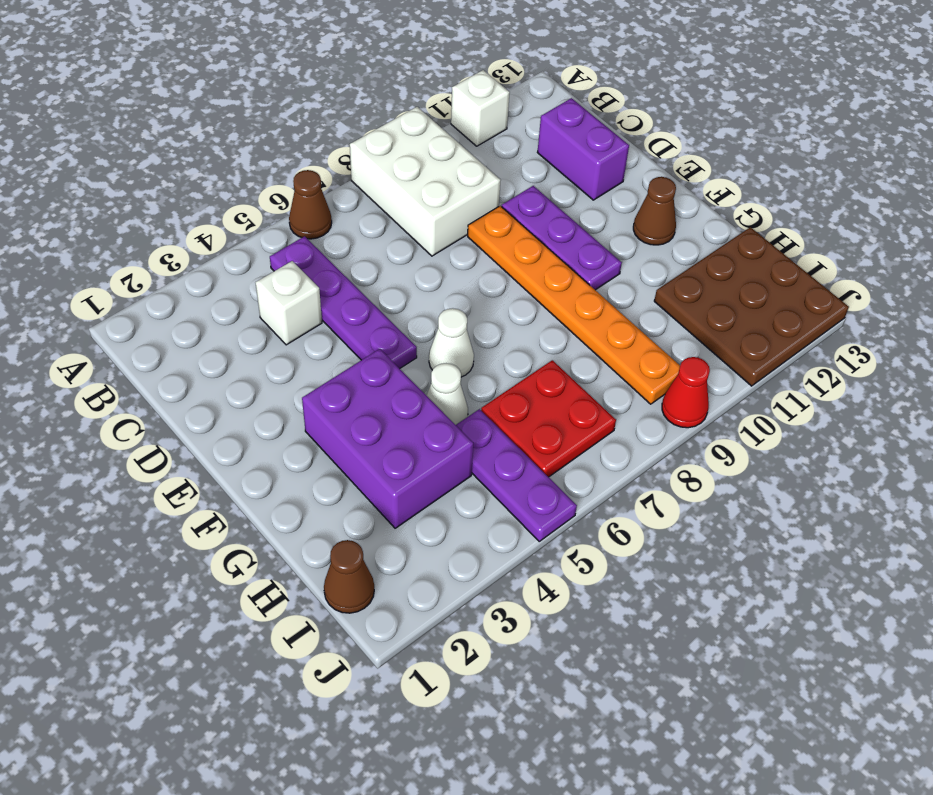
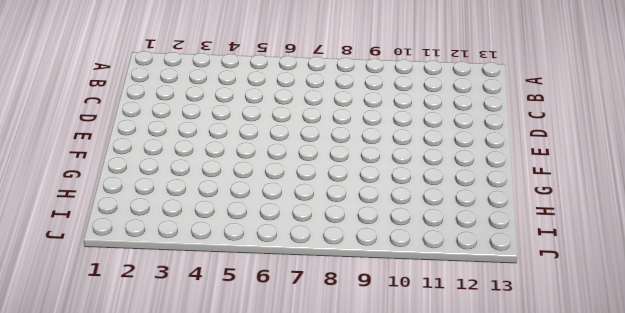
none -> brown cone A6 level 1
none -> white brick A8:C9 level 1
none -> white brick A11 level 1

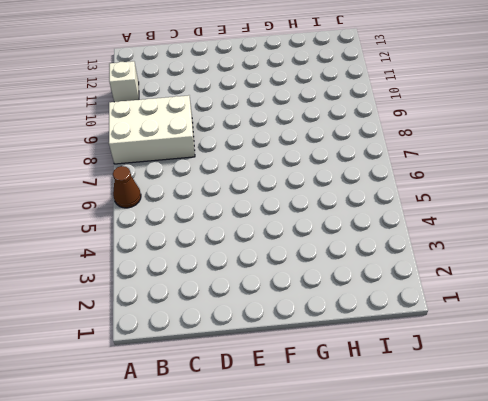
none -> purple plate B5:E5 level 1
none -> white brick C4 level 1
none -> purple brick C12:D12 level 1

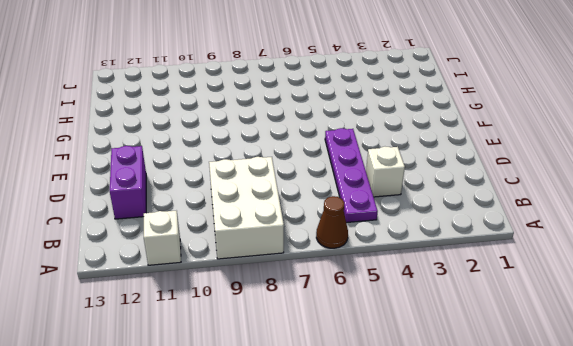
none -> orange plate D9:I9 level 1
none -> purple plate D10:F10 level 1
none -> purple brick F3:H4 level 1

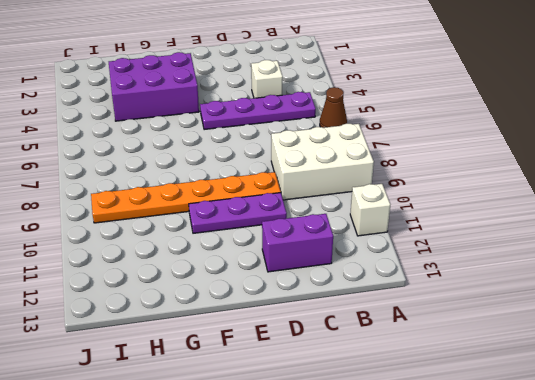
none -> white cone F6 level 1
none -> brown cone F12 level 1
none -> white cone G5 level 1

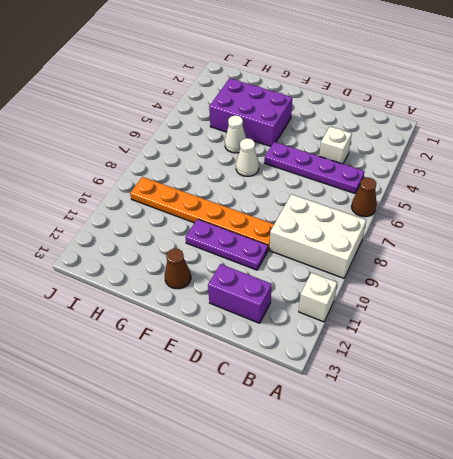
none -> purple plate H5:J5 level 1
none -> red plate H6:I7 level 1
none -> brown plate H11:J13 level 1

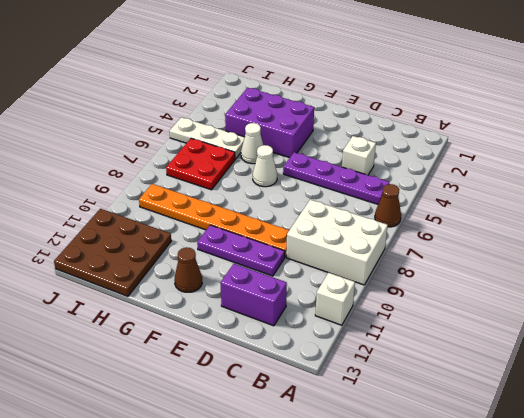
white plate H5:J5 level 1 -> purple plate H5:J5 level 1
none -> brown cone I1 level 1
none -> red cone J9 level 1

